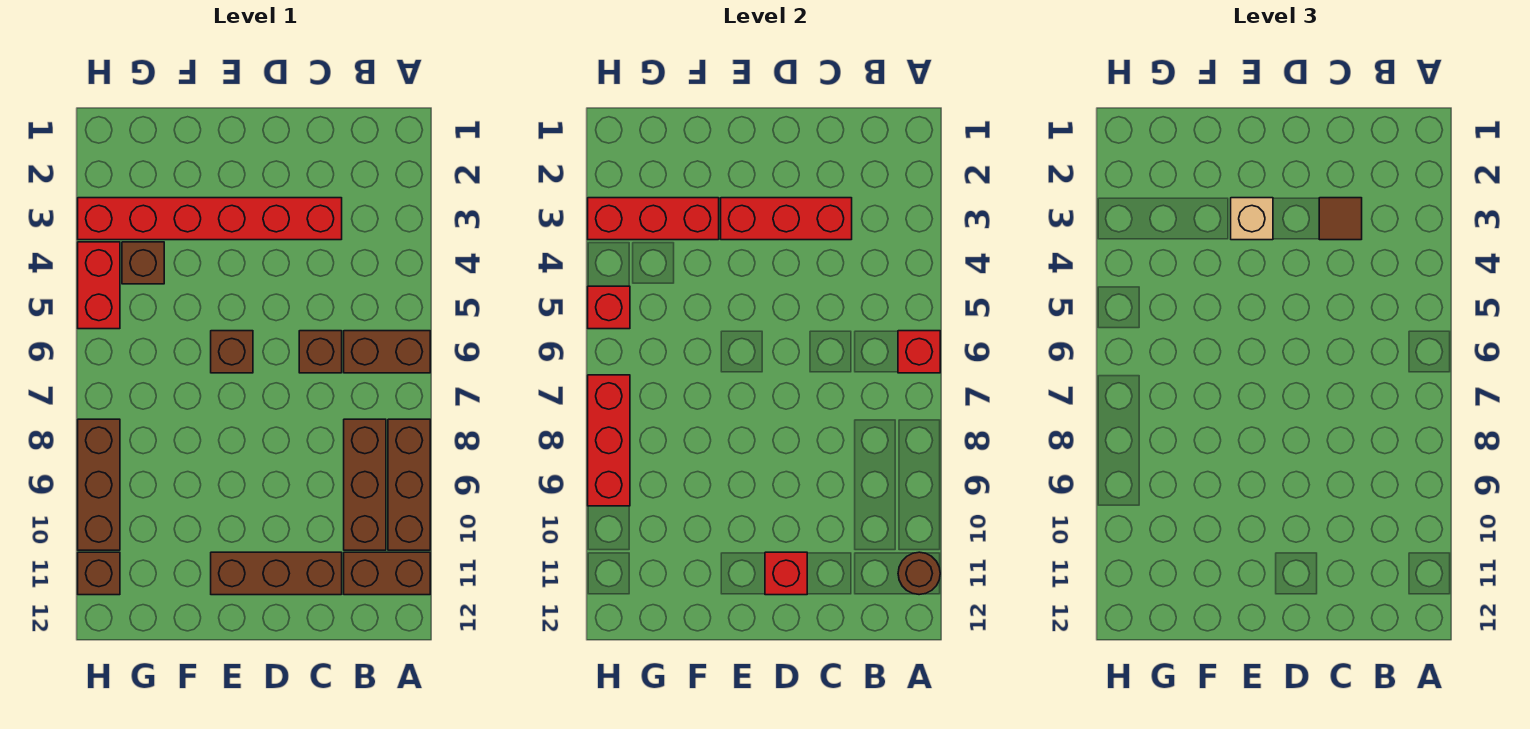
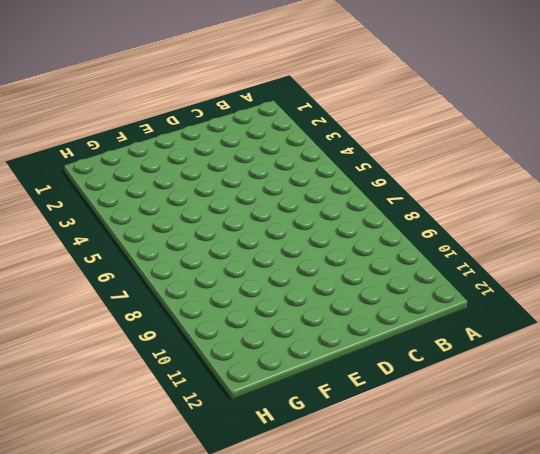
none -> brown brick A6:B6 level 1
none -> brown brick A8:A10 level 1
none -> brown brick A11:B11 level 1

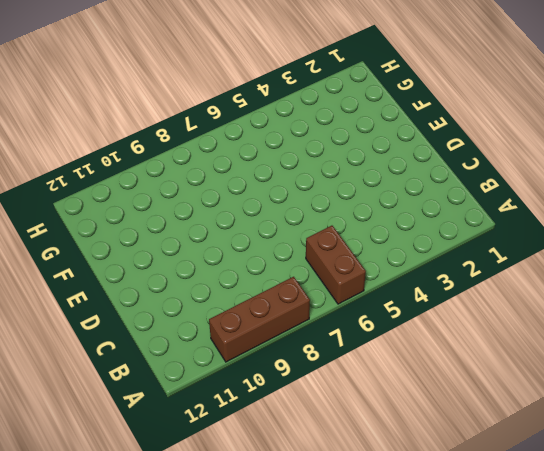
none -> brown brick A11:B11 level 1
none -> brown brick B8:B10 level 1
none -> red brick C3:H3 level 1

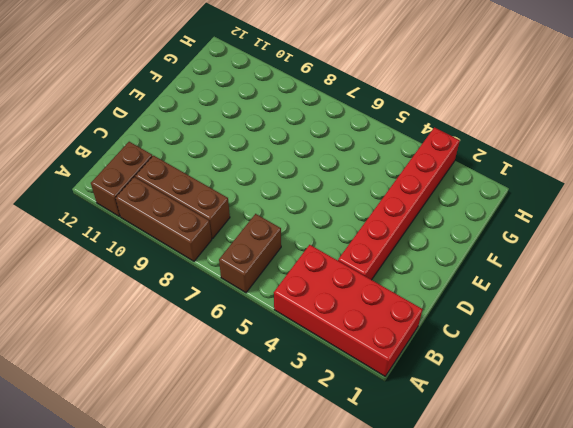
red brick A1:B4 level 1 -> none
none -> brown brick C6 level 1
none -> brown brick C11:E11 level 1
none -> brown brick E6 level 1

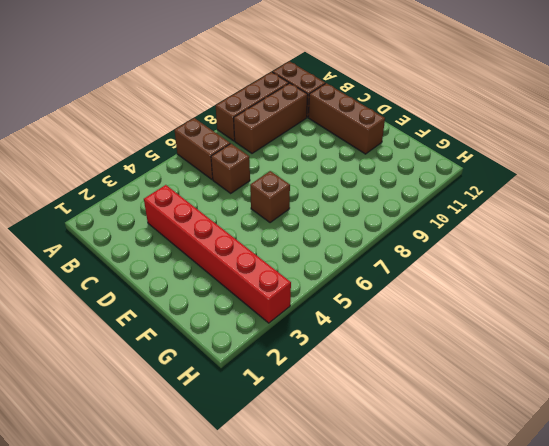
none -> brown brick G4 level 1
none -> red brick H4:H5 level 1
none -> brown brick H8:H10 level 1

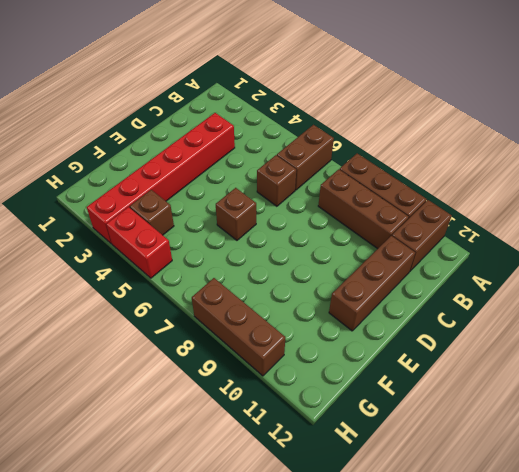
none -> brown brick H11 level 1
none -> red brick A6 level 2
none -> brown round brick A11 level 2

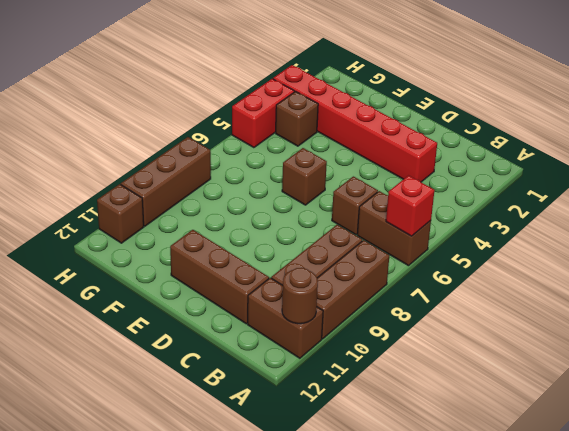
none -> red brick C3:E3 level 2
none -> red brick D11 level 2
none -> red brick F3:H3 level 2

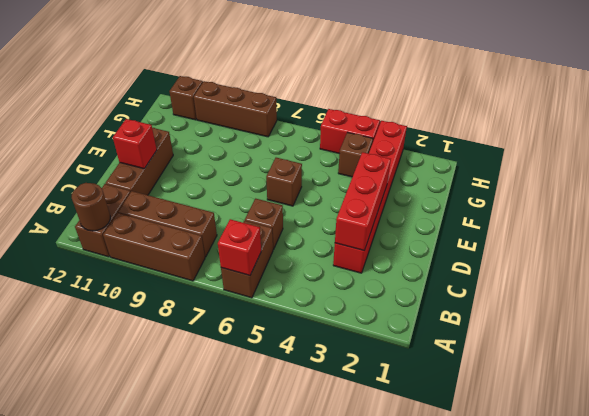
none -> red brick F3:H3 level 2
none -> red brick H5 level 2
none -> red brick H7:H9 level 2

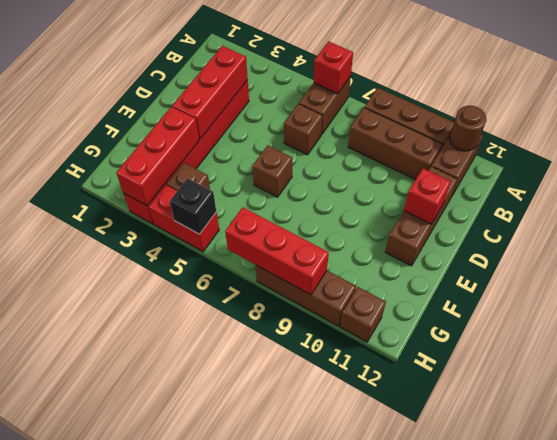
black brick H5 level 2 -> red brick H5 level 2
none -> brown tile C3 level 3
none -> tan brick E3 level 3

